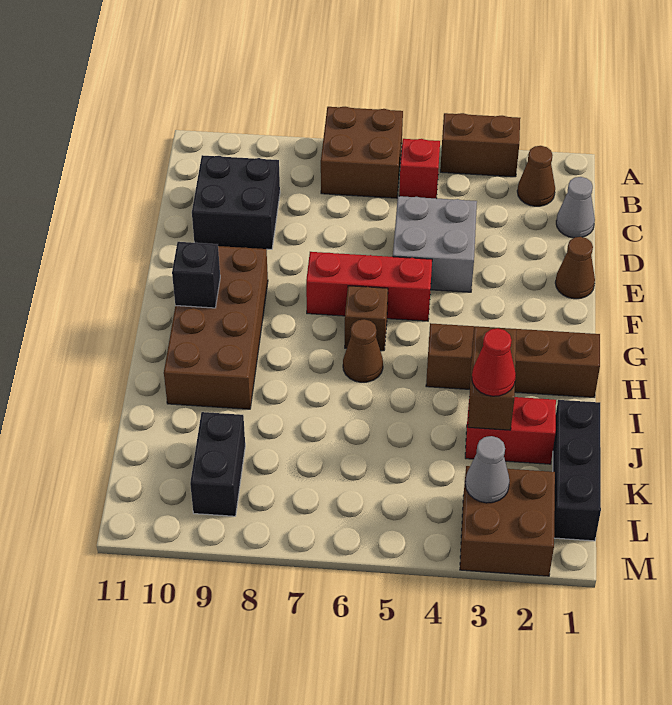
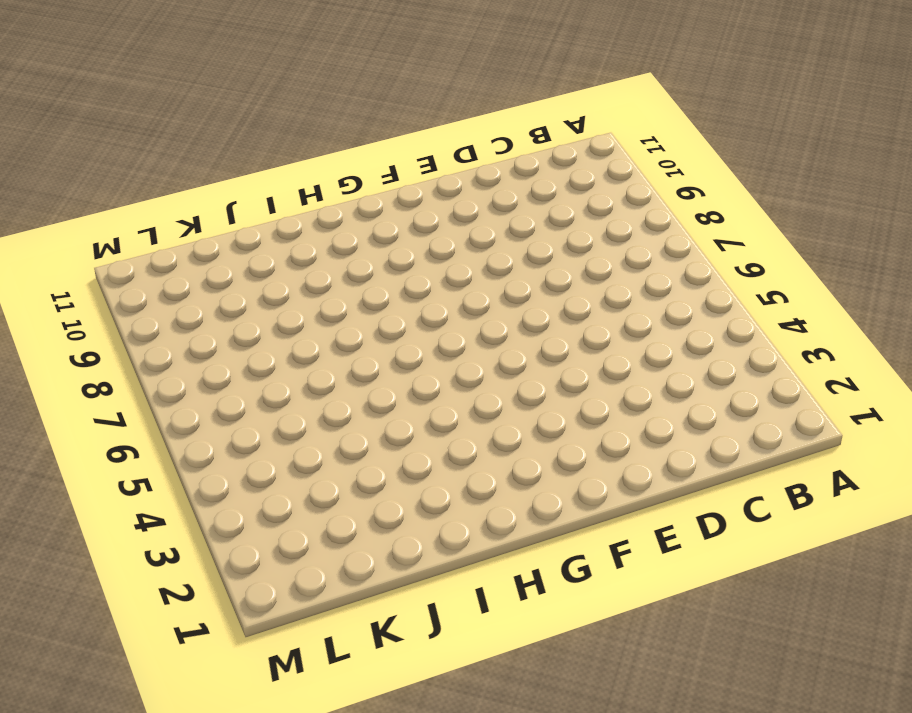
none -> brown brick A3:A4 level 1
none -> brown brick A6:B7 level 1
none -> brown cone B2 level 1

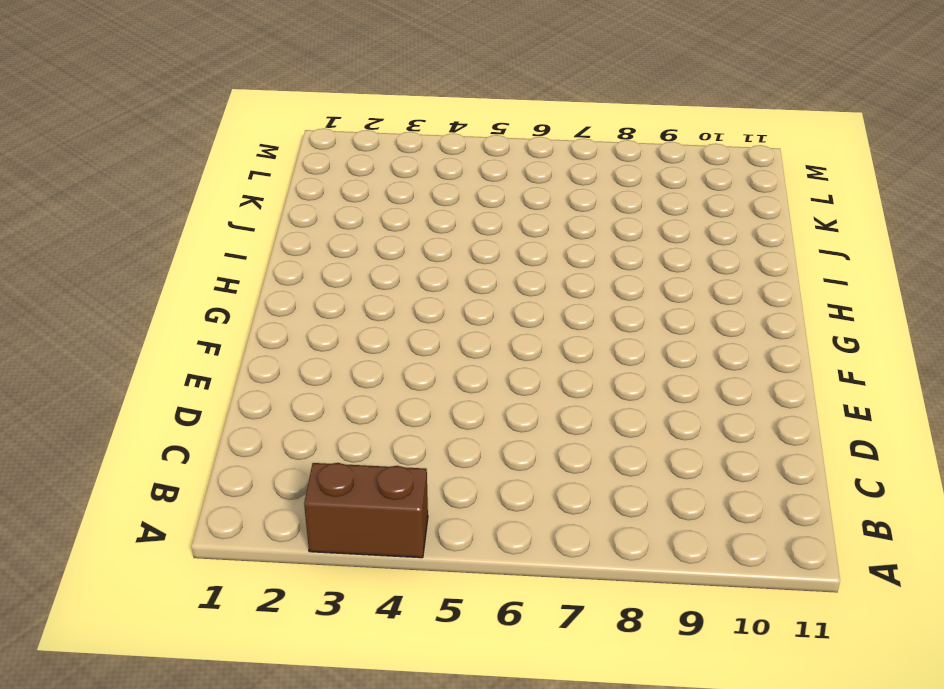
none -> brown brick A6:B7 level 1
none -> brown cone B2 level 1
none -> red brick B5 level 1

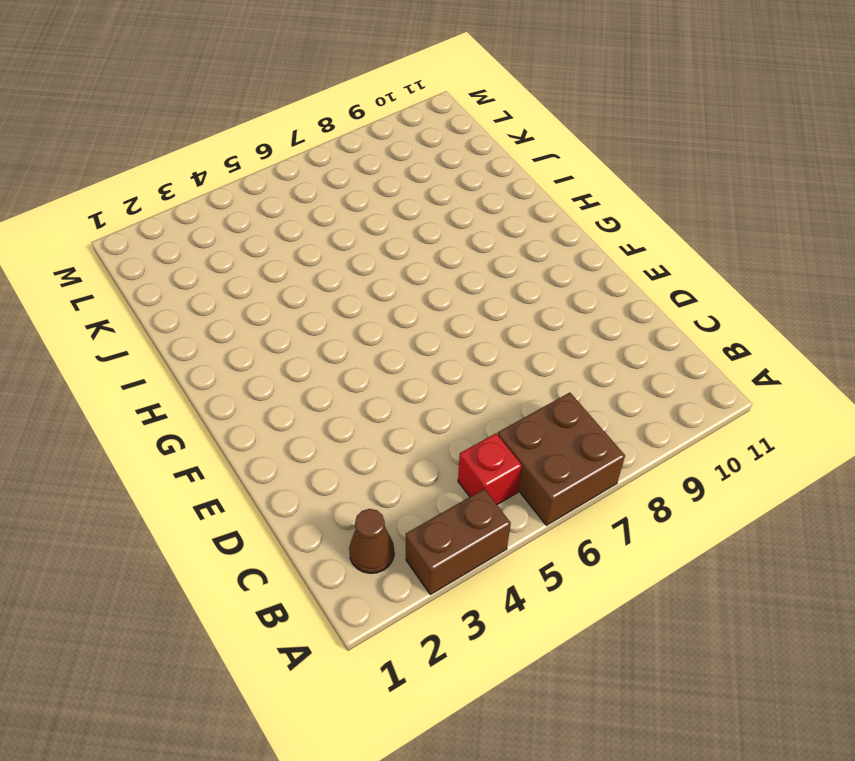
none -> grey cone C1 level 1
none -> black brick C9:D10 level 1
none -> grey brick D4:E5 level 1

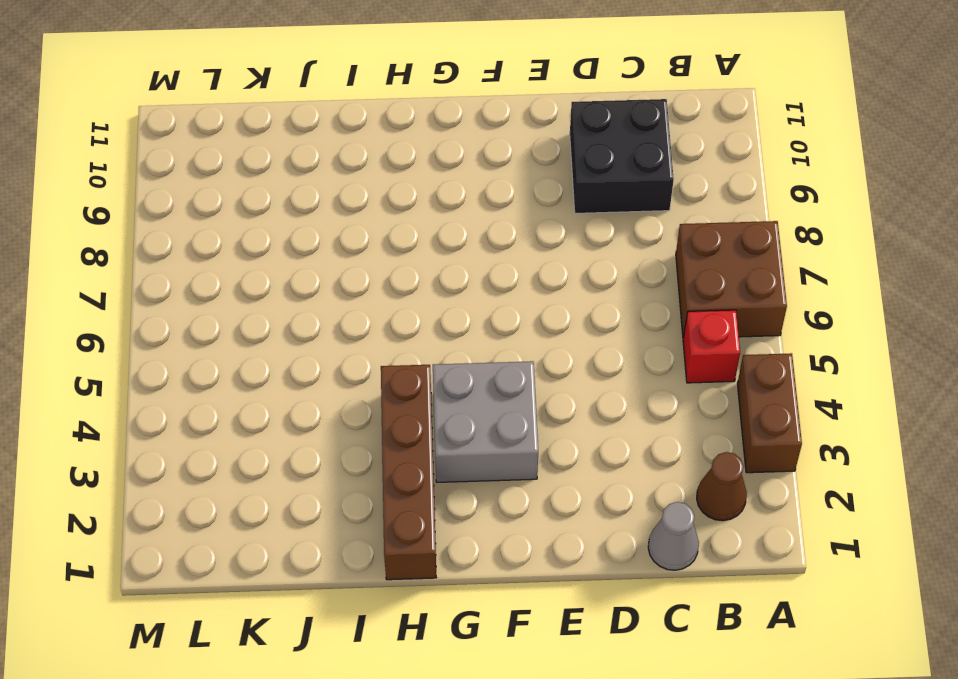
grey brick F3:G4 level 1 -> grey brick D4:E5 level 1
none -> brown cone E1 level 1
none -> red brick F5:F7 level 1
none -> brown brick F9:I10 level 1

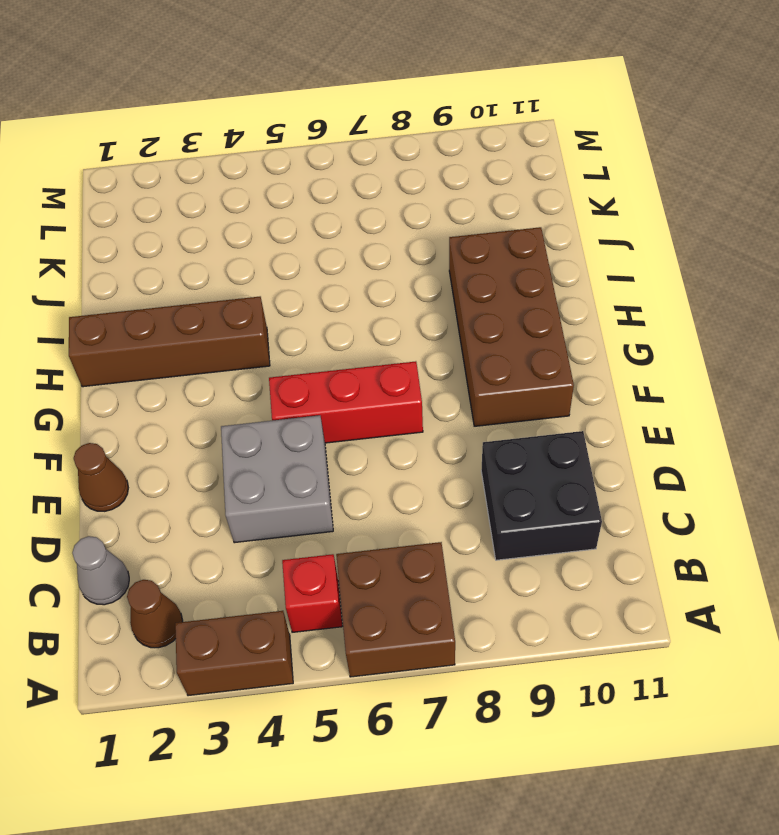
none -> brown brick G6 level 1
none -> brown cone H6 level 1
none -> black brick J1:L1 level 1

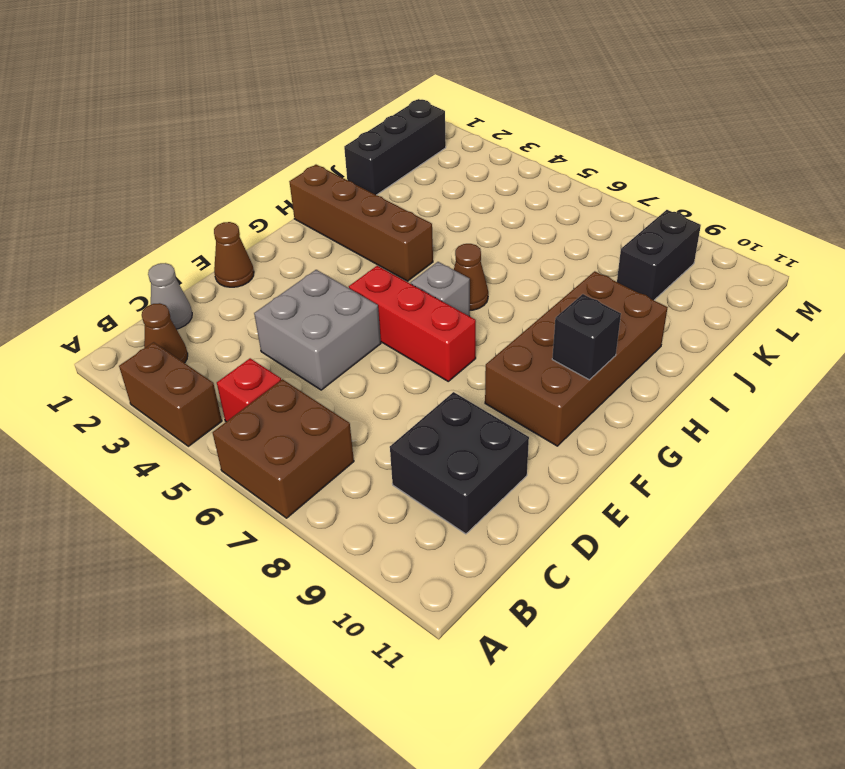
grey brick G6 level 1 -> brown brick G6 level 1
none -> red brick J2:J3 level 1
none -> brown brick L2:M3 level 1
none -> brown brick I3:J3 level 2

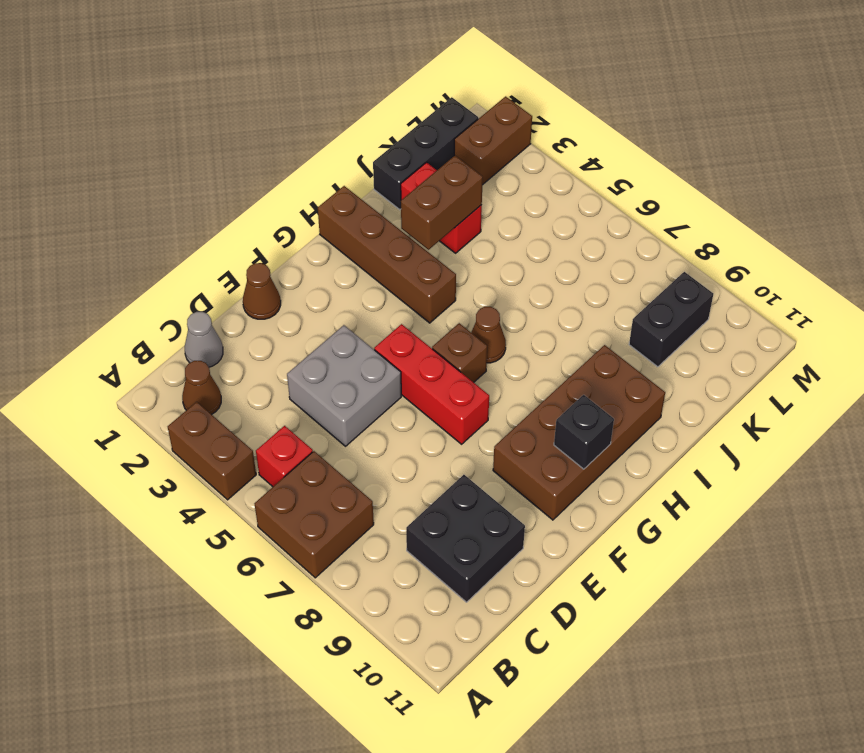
brown brick L2:M2 level 1 -> brown brick L2:M3 level 1
none -> grey cone L3 level 2
none -> red cone J3 level 3

